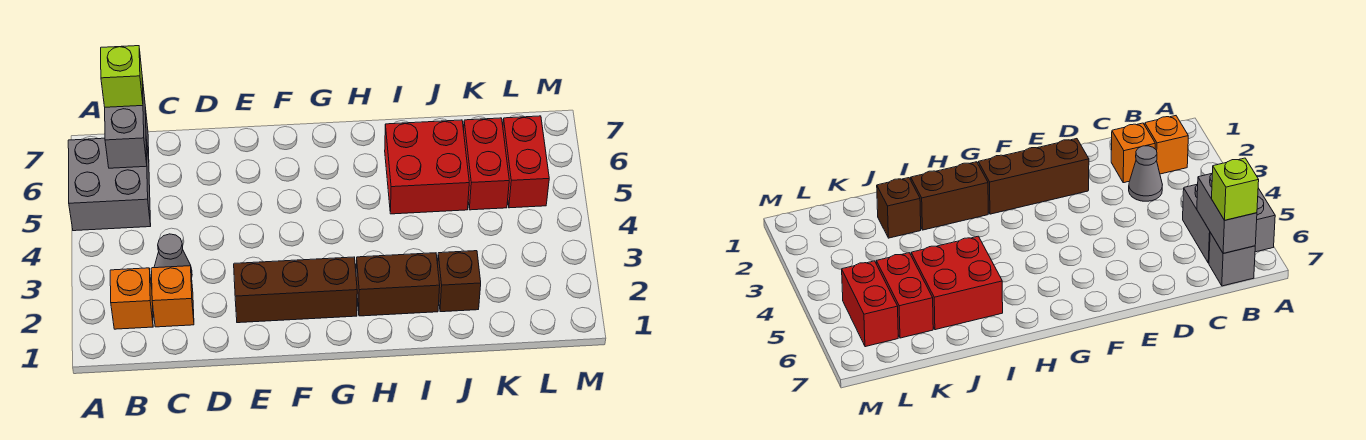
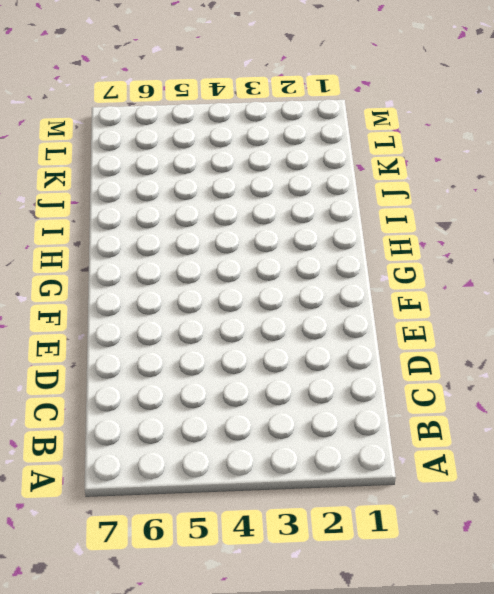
none -> grey brick A5:B6 level 1
none -> orange brick B2 level 1
none -> grey brick B7 level 1

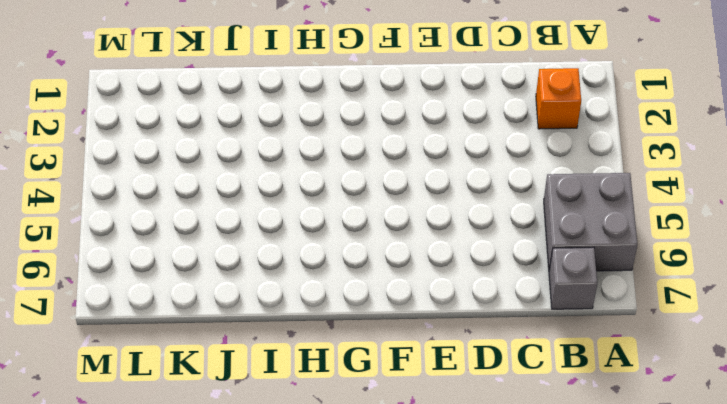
none -> orange brick C2 level 1
none -> grey cone C3 level 1
none -> brown brick E2:G2 level 1

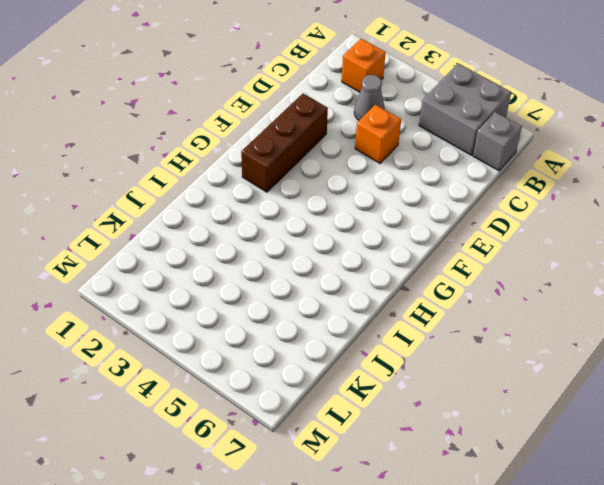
orange brick D4 level 1 -> orange brick C2 level 1
none -> brown brick H2:I2 level 1
none -> red brick I5:J6 level 1
none -> brown brick J2 level 1

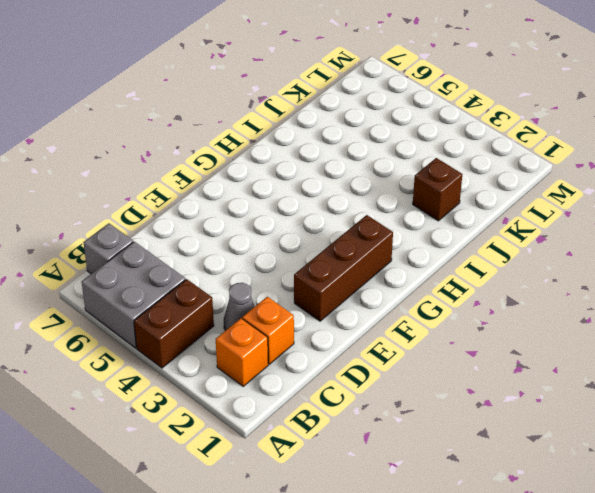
brown brick A4:B4 level 1 -> brown brick H2:I2 level 1
none -> red brick I5:J6 level 1
none -> red brick K5:K6 level 1
none -> red brick L5:L6 level 1

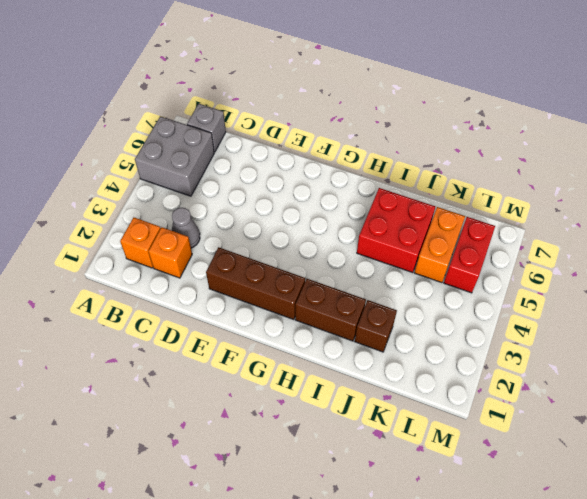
orange brick K5:K6 level 1 -> red brick K5:K6 level 1
none -> grey brick B6:B7 level 2
none -> lime brick B7 level 3

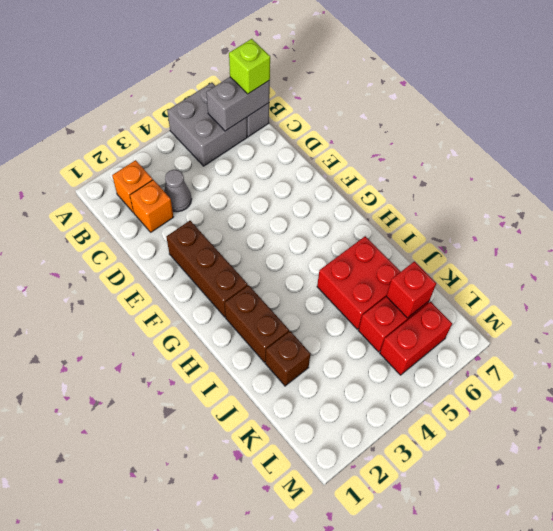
red brick K6 level 2 -> none

